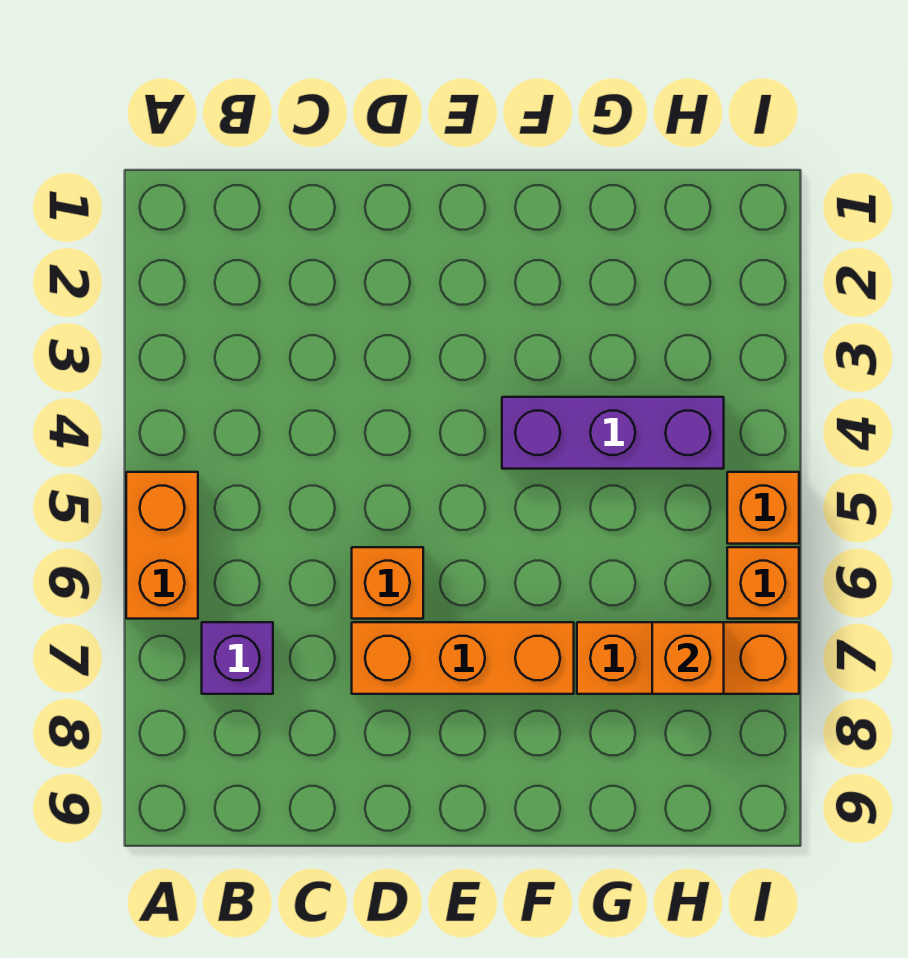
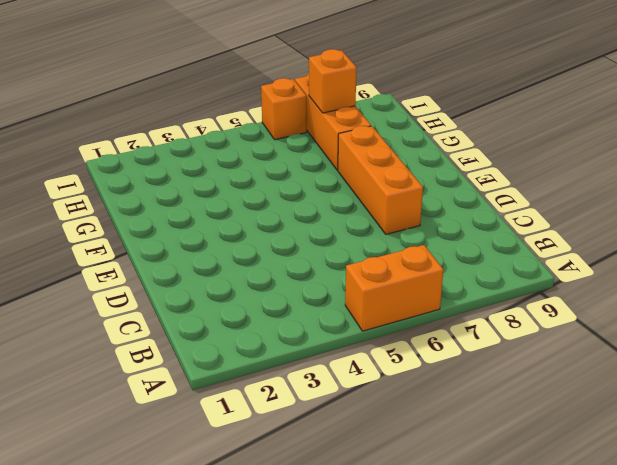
none -> purple brick B7 level 1
none -> orange brick D6 level 1

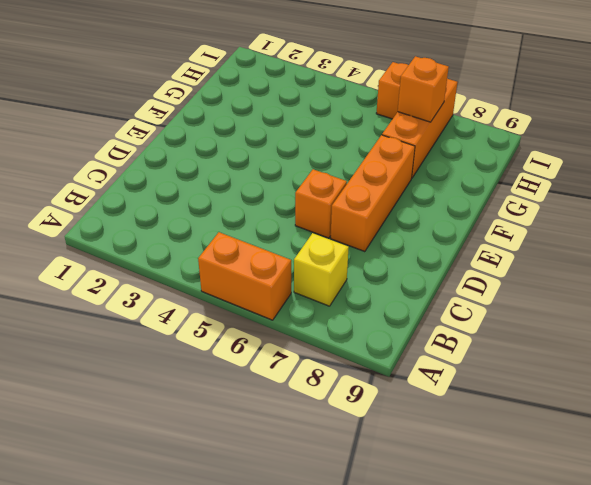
yellow brick B7 level 1 -> purple brick B7 level 1
none -> purple brick F4:H4 level 1
none -> orange brick I5 level 1

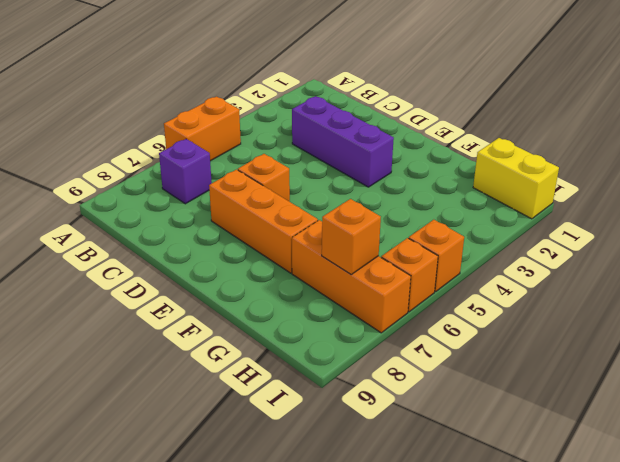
purple brick C3:E3 level 1 -> purple brick F4:H4 level 1
yellow brick H1:I1 level 1 -> none

